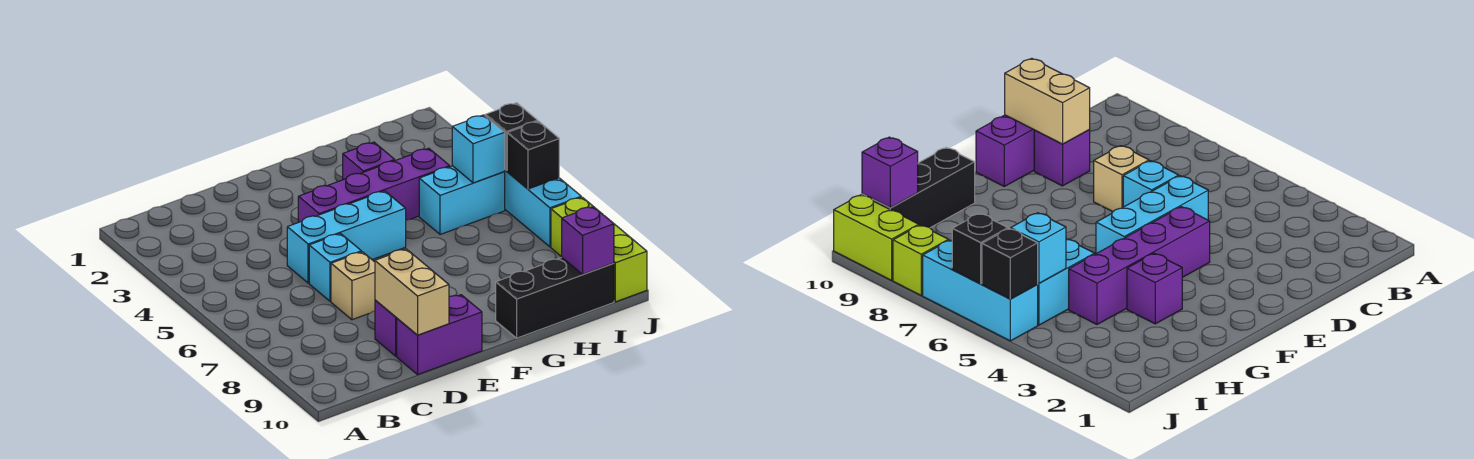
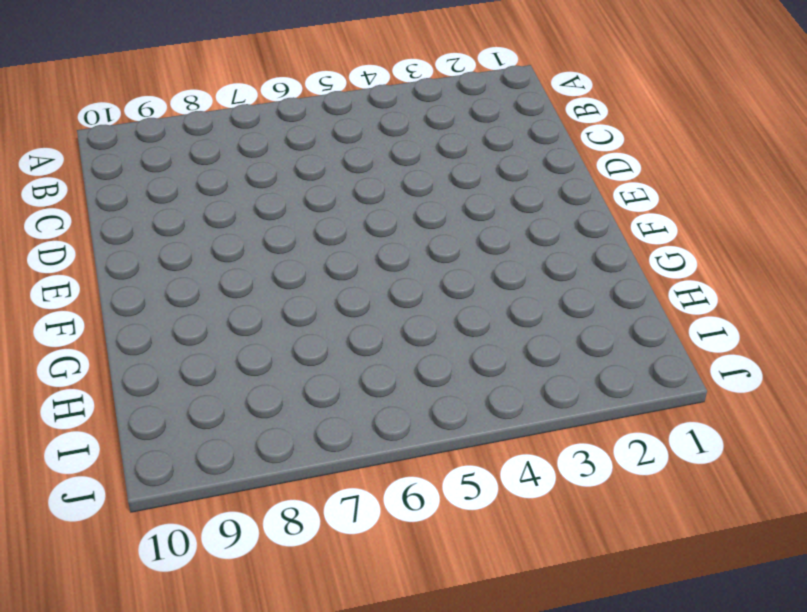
none -> cyan brick D5:F5 level 1
none -> cyan brick D6 level 1
none -> tan brick D7 level 1

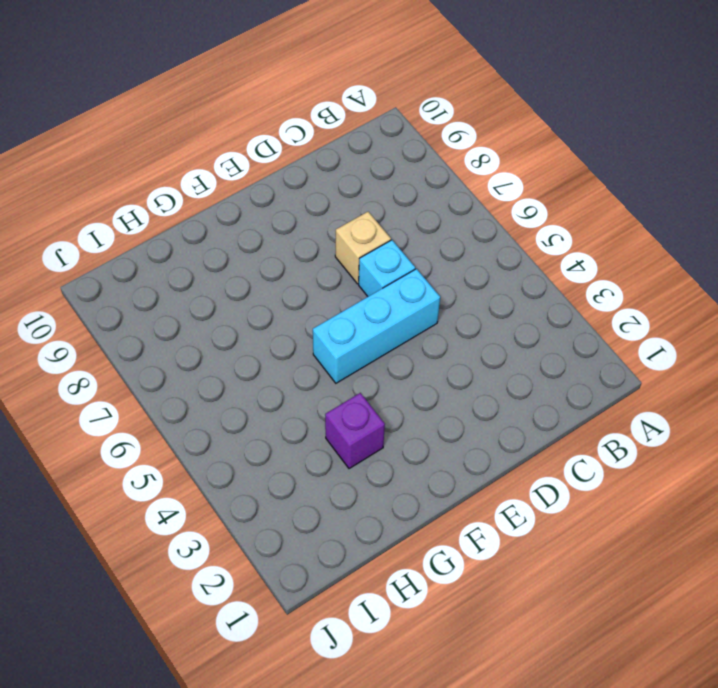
none -> purple brick D9 level 1
none -> purple brick D10:E10 level 1
none -> purple brick E4:H4 level 1

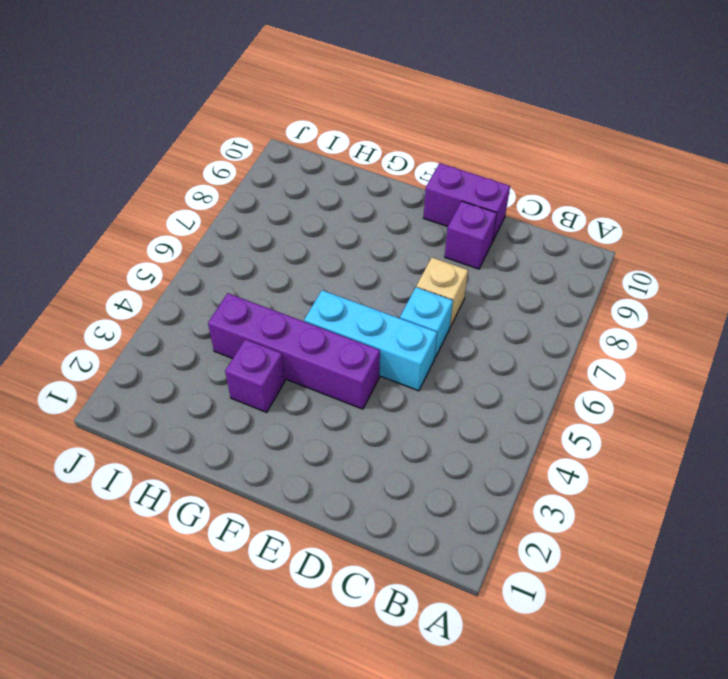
none -> black brick G10:I10 level 1
none -> cyan brick H5:I5 level 1
none -> cyan brick J5:J7 level 1

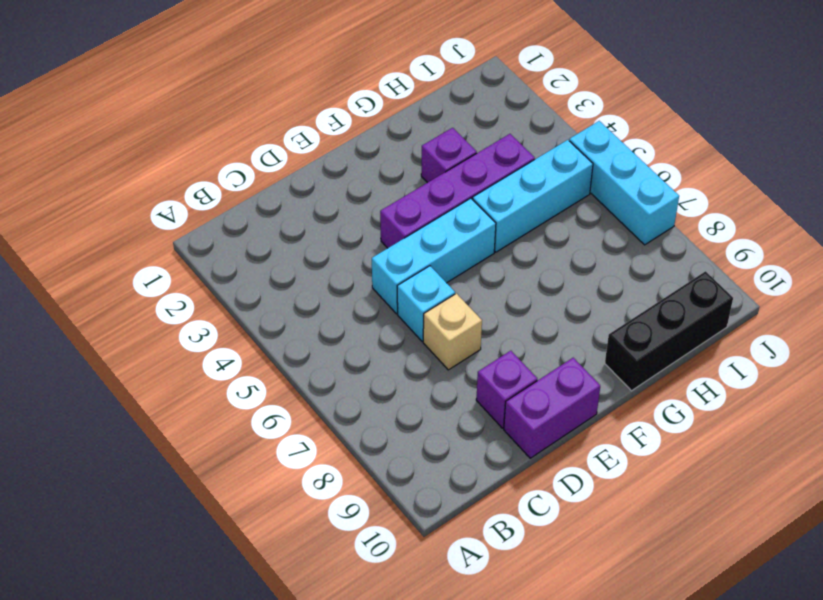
cyan brick G5:I5 level 1 -> cyan brick H5:I5 level 1
none -> lime brick J8 level 1
none -> lime brick J9:J10 level 1
none -> tan brick D9:D10 level 2

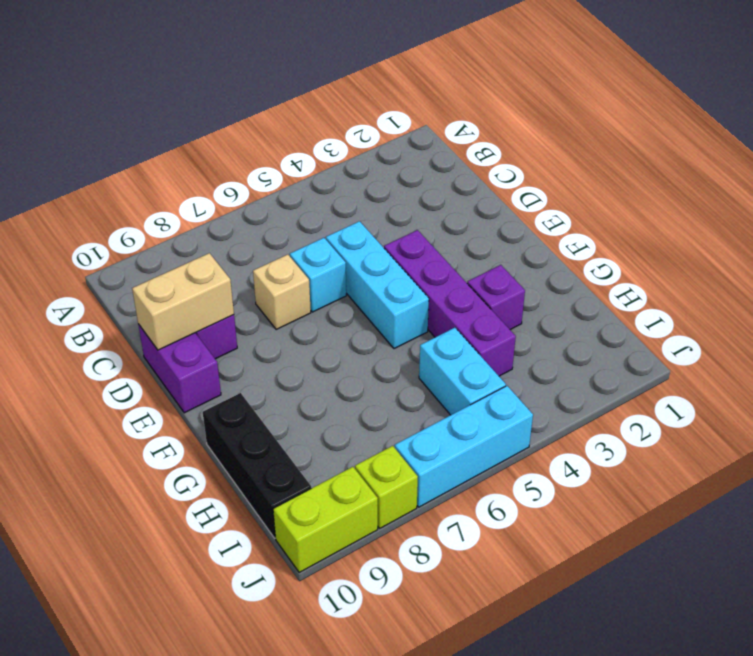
none -> cyan brick I5 level 2
none -> purple brick I10 level 2
none -> black brick J5 level 2

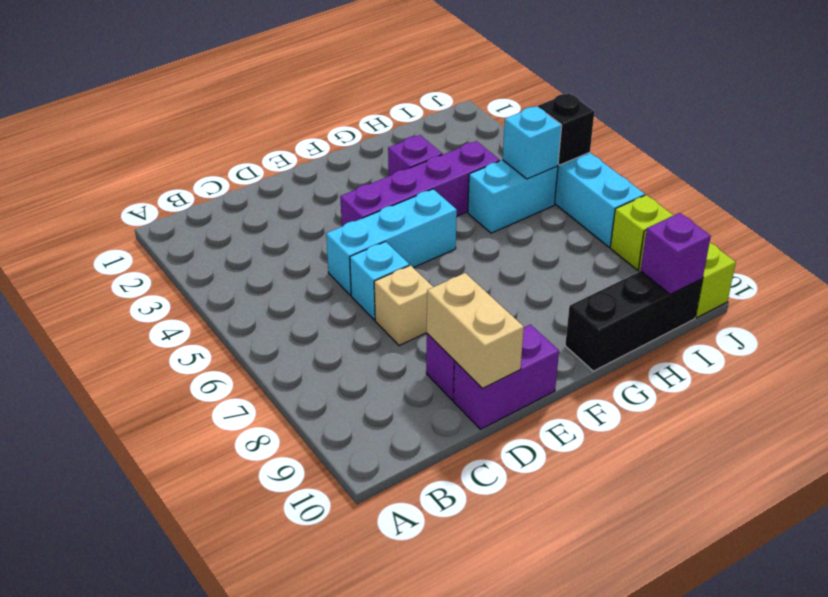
none -> black brick J6 level 2

